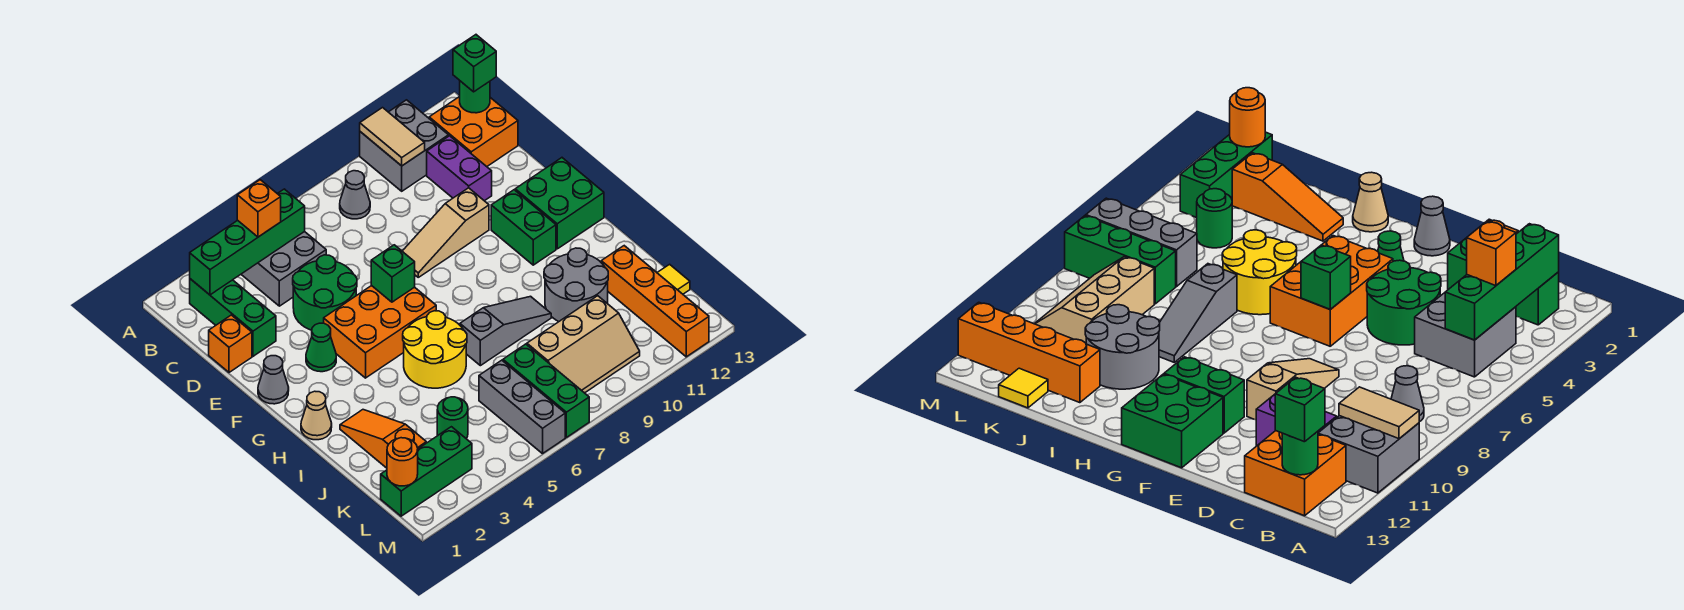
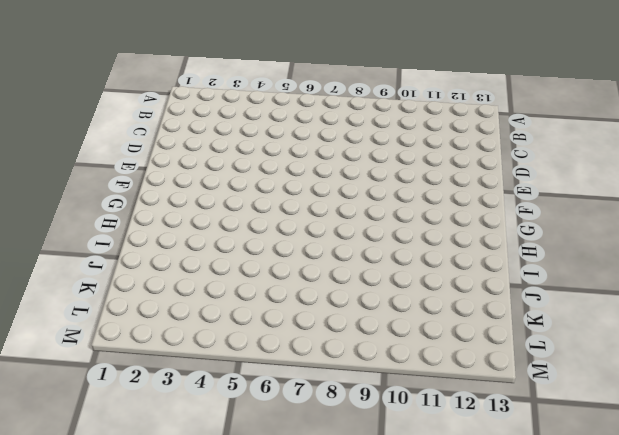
none -> grey brick A10:B11 level 1
none -> green brick B2:D2 level 1
none -> grey brick B4:C5 level 1
none -> grey cone B8 level 1

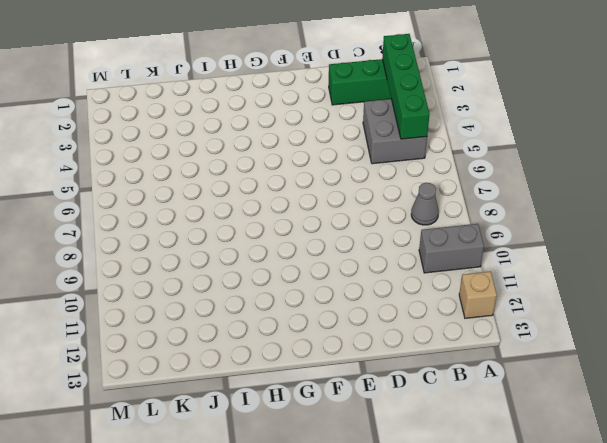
grey brick A10:B10 level 1 -> grey brick A10:B11 level 1
tan brick A12 level 1 -> none
none -> orange brick B12:C13 level 1
none -> purple brick C11:D11 level 1
none -> orange brick D1 level 1
none -> green round brick D4:E5 level 1

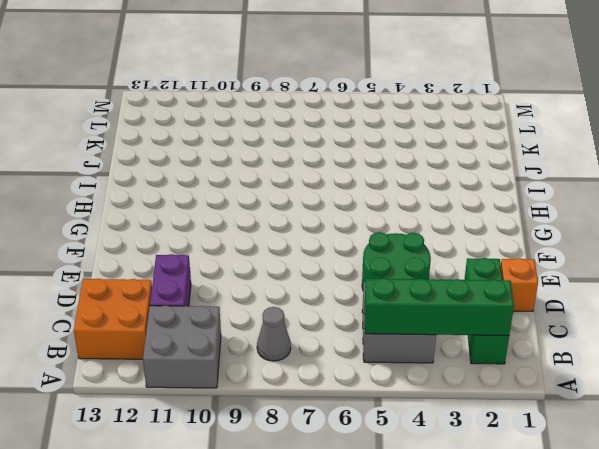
none -> tan slope E8:E10 level 1 top 10
none -> grey cone F1 level 1
none -> green cone F3 level 1
none -> orange brick F4:G6 level 1

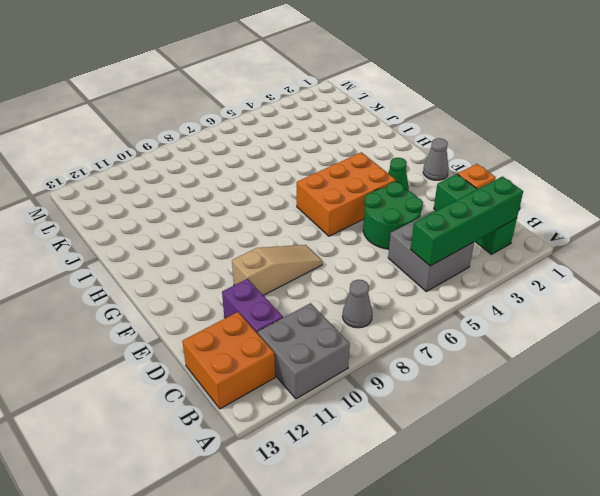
none -> green brick F11:G11 level 1
none -> green brick F12:G13 level 1
none -> tan cone H1 level 1
none -> yellow round brick H5:I6 level 1

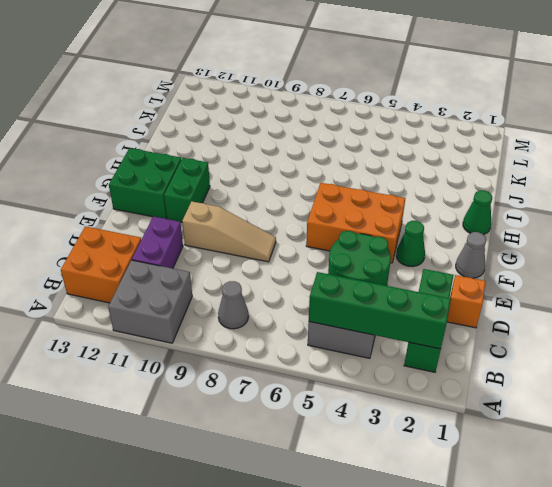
green cone H1 level 1 -> tan cone H1 level 1
none -> yellow round brick H5:I6 level 1
none -> orange slope I2:K2 level 1 top K
none -> grey slope I7:I9 level 1 top 7
none -> grey round brick I10:J11 level 1

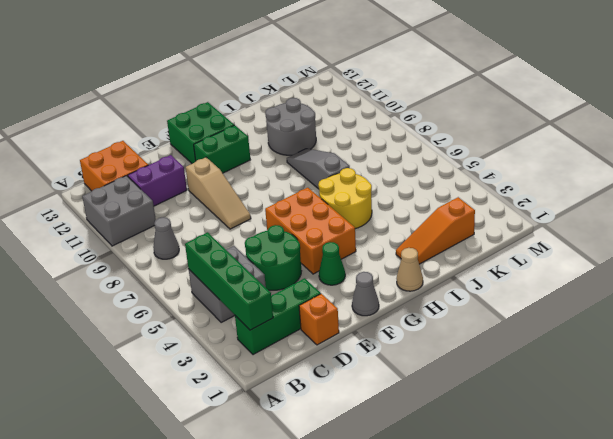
none -> orange brick J12:M12 level 1
none -> green round brick K4 level 1
none -> grey brick K6:M6 level 1
none -> green brick K7:M7 level 1

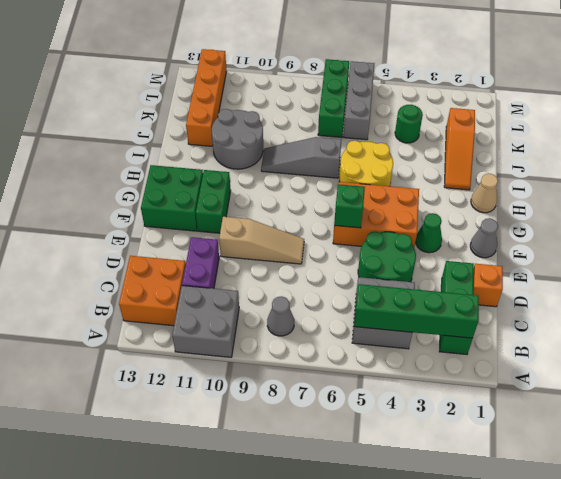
none -> tan slope K8:L10 level 1 top K
none -> yellow tile K13 level 1
none -> green brick L1:L3 level 1
none -> tan tile A10:B10 level 2

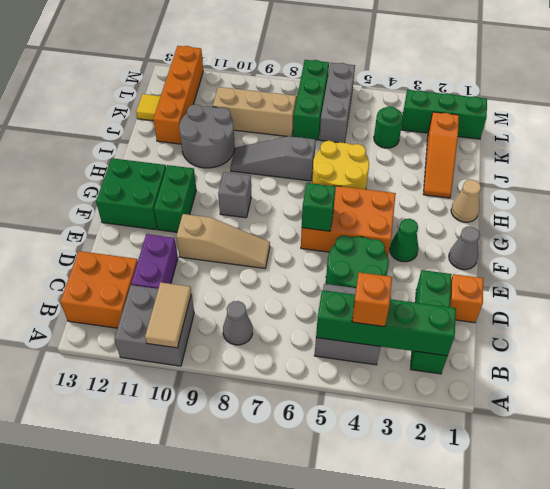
grey brick G9 level 1 -> none
none -> green round brick B13 level 2
none -> orange round brick L1 level 2
none -> green brick B13 level 3

